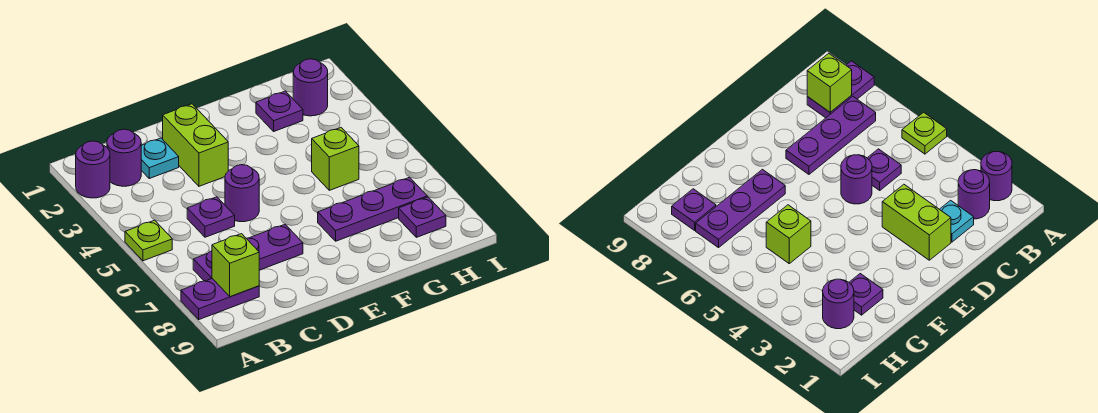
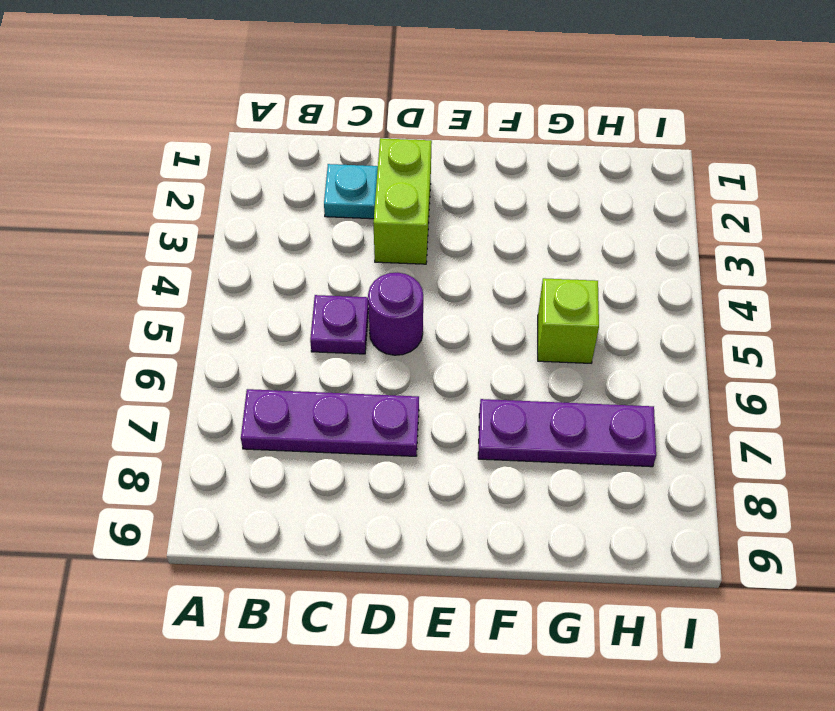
none -> purple round brick A2 level 1
none -> lime plate A5 level 1
none -> purple plate A8:B8 level 1

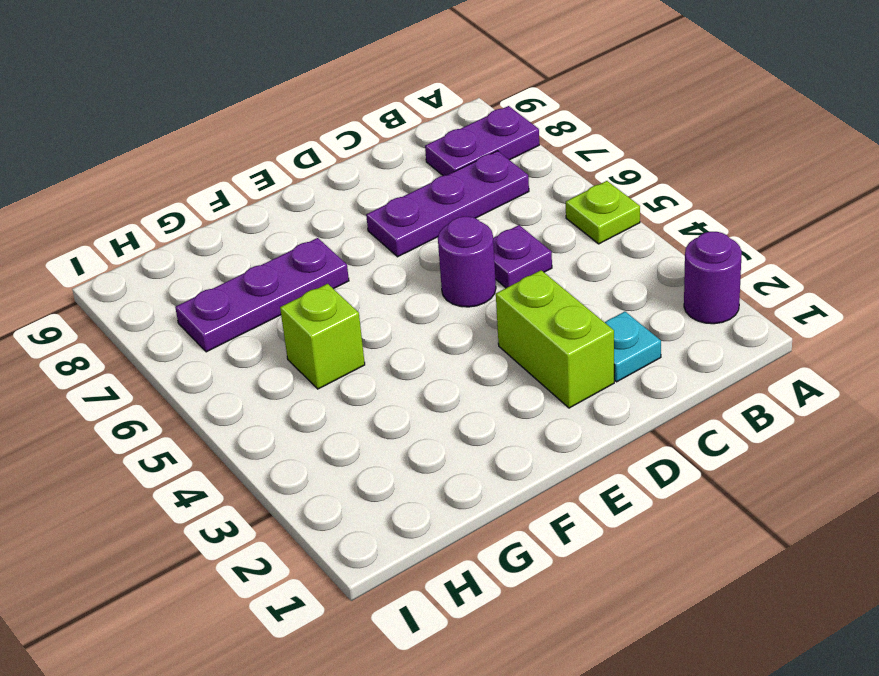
none -> purple round brick B2 level 1
none -> purple plate G2 level 1
none -> purple round brick H2 level 1

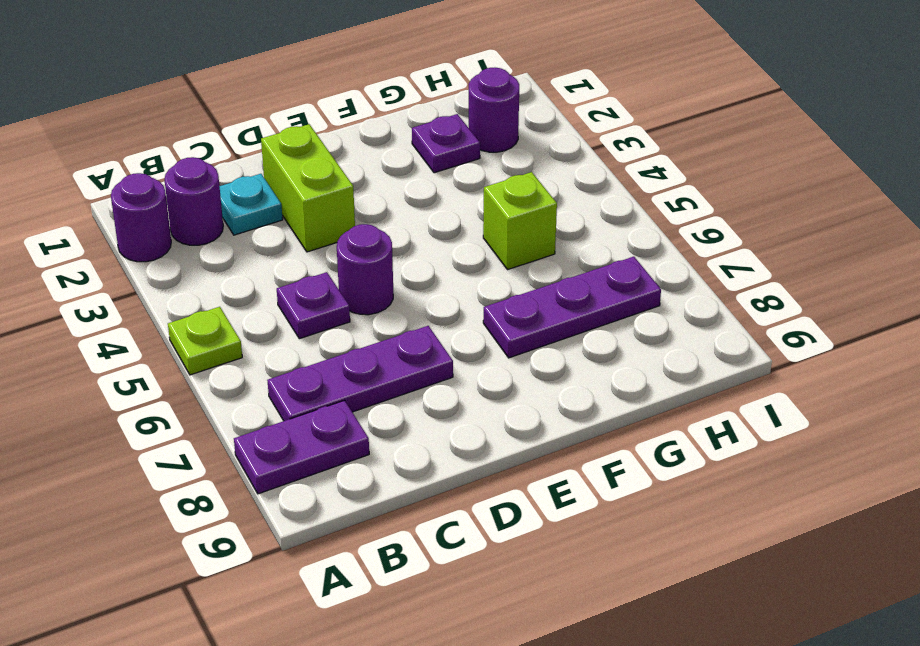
none -> purple plate H8 level 1
none -> lime brick B8 level 2

